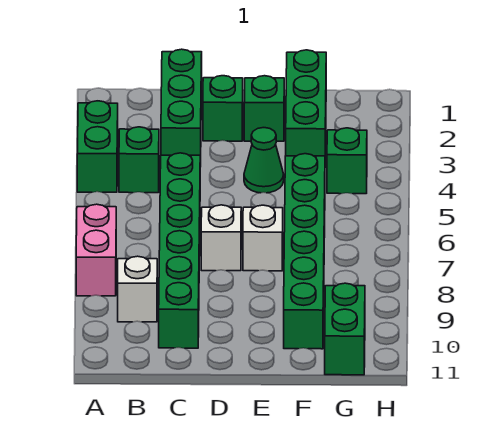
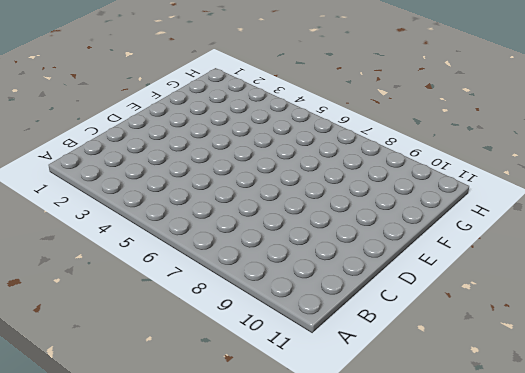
none -> green brick A3:A4 level 1
none -> pink brick A7:A8 level 1
none -> green brick B4 level 1

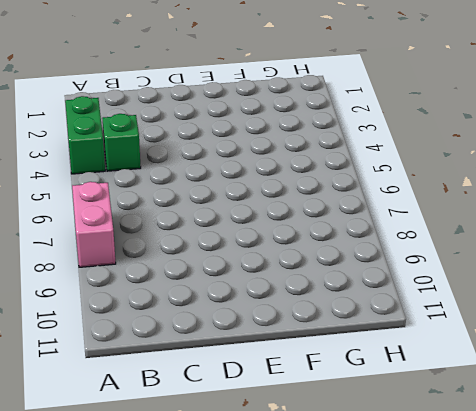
none -> white brick B9 level 1
none -> green brick C1:C3 level 1
none -> green brick C5:C10 level 1

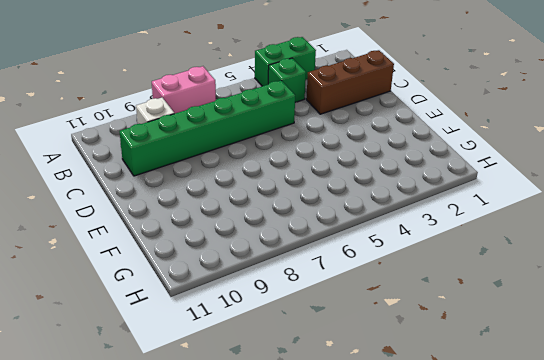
brown brick C1:C3 level 1 -> green brick C1:C3 level 1
none -> green brick D2 level 1
none -> white brick D7 level 1
none -> green brick E2 level 1

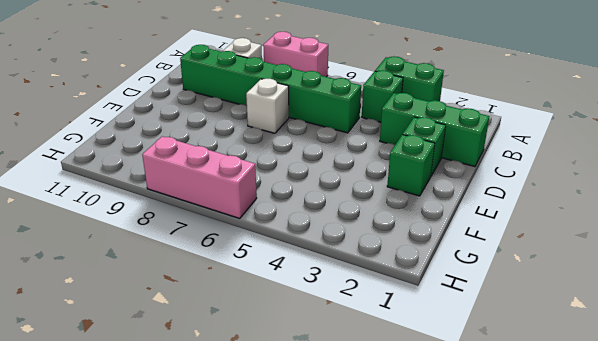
pink brick H6:H8 level 1 -> none
none -> green cone E4 level 1
none -> white brick E7 level 1
none -> green brick F1:F3 level 1

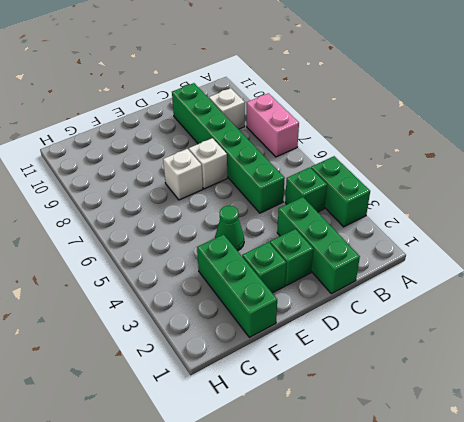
none -> green brick F5:F10 level 1
none -> green brick G4 level 1
none -> green brick G10:G11 level 1

